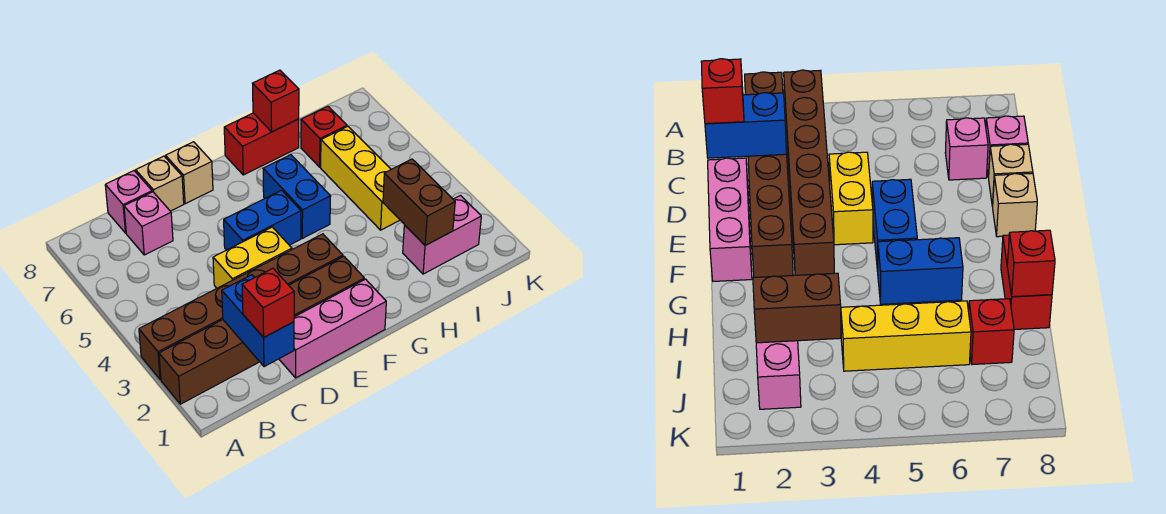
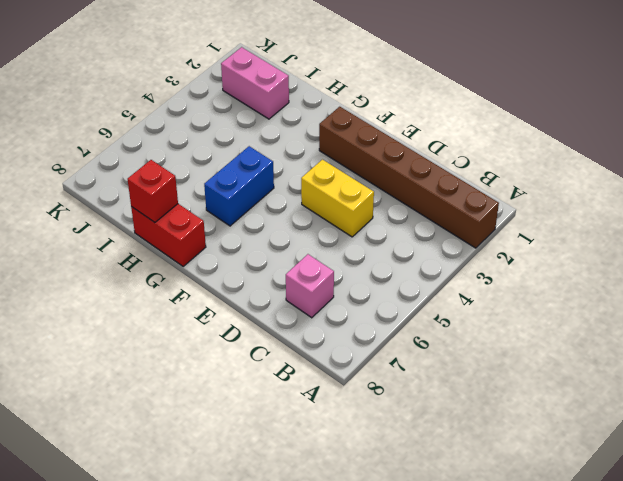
none -> brown brick A3:F3 level 1
none -> pink brick C8 level 1
none -> pink brick D1:F1 level 1

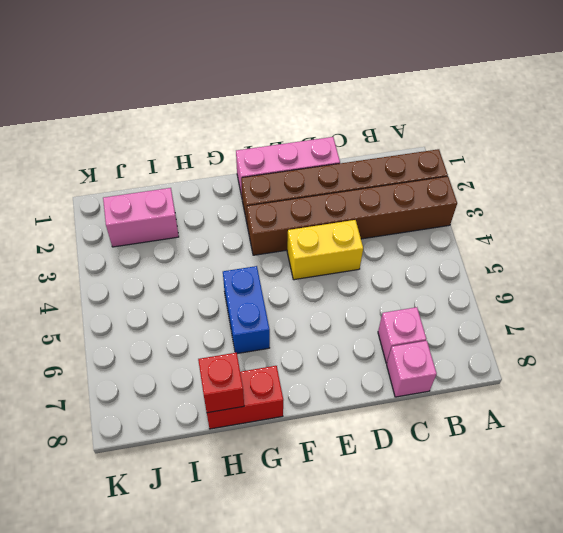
none -> tan brick D8 level 1
none -> blue brick E5:F5 level 1
none -> tan brick E8 level 1

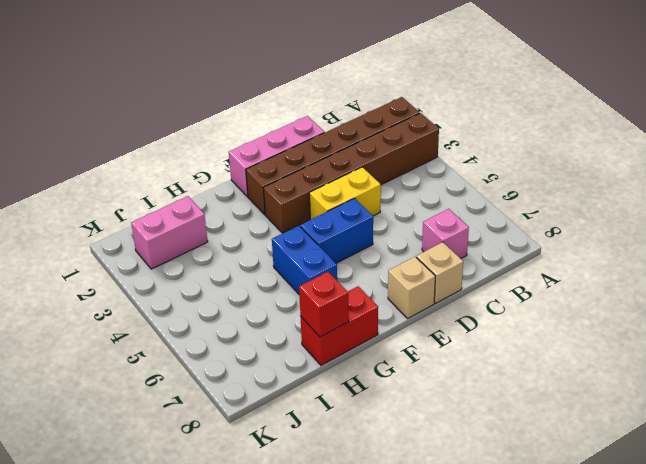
none -> pink brick C8 level 1
none -> yellow brick I4:I6 level 1
none -> red brick I7 level 1

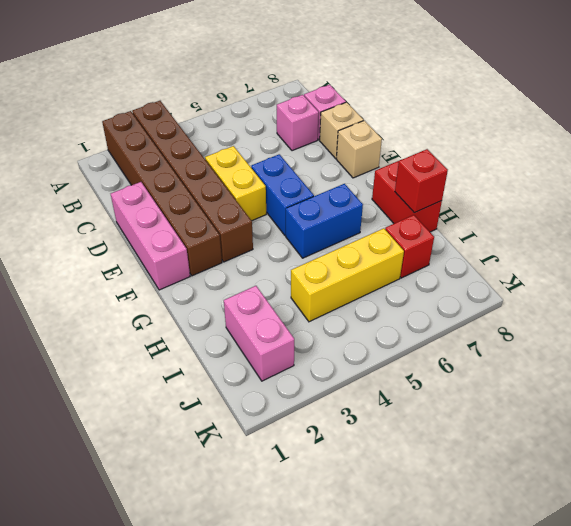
none -> blue brick C1:C2 level 2
none -> brown brick I2:I3 level 2
none -> red brick C1 level 3

